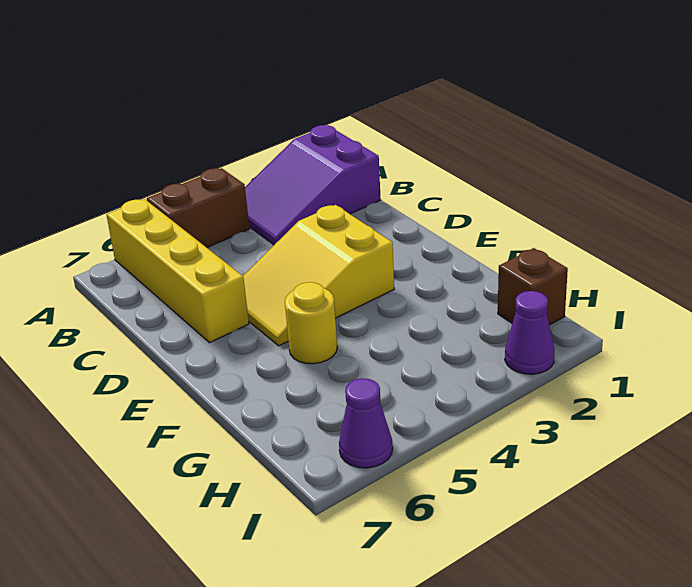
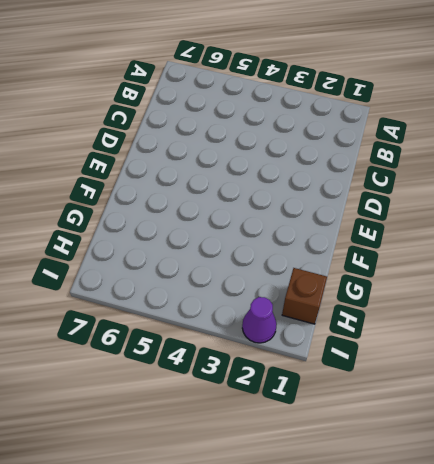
none -> purple slope A1:B3 level 1 top 1
none -> brown brick A4:A5 level 1

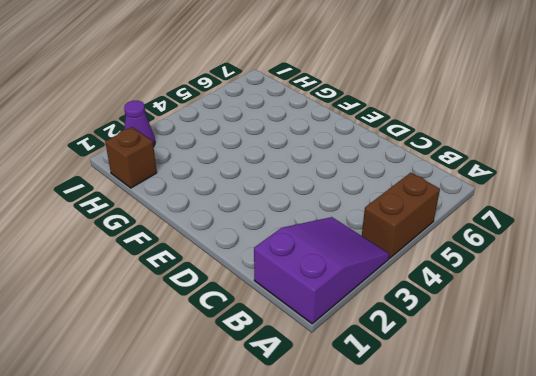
none -> yellow brick A6:D6 level 1
none -> yellow slope D3:E5 level 1 top 3

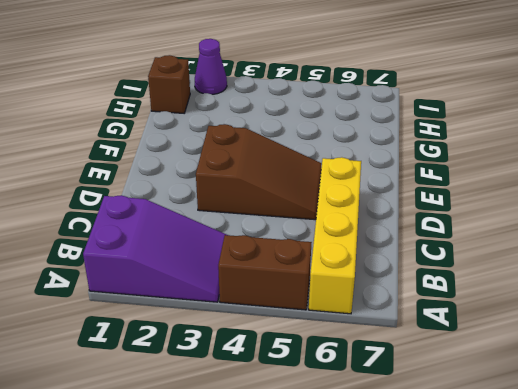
brown slope D3:E5 level 1 top 3 -> yellow slope D3:E5 level 1 top 3
none -> yellow round brick F5 level 1
none -> purple cone I6 level 1

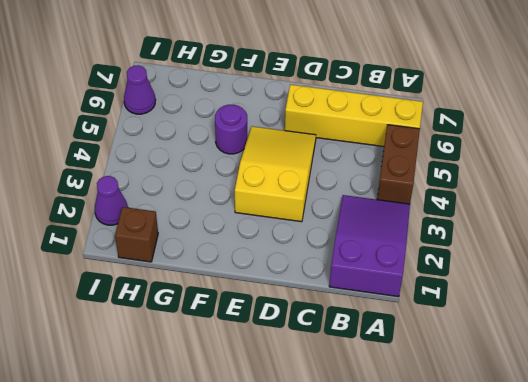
purple round brick F5 level 1 -> yellow round brick F5 level 1

